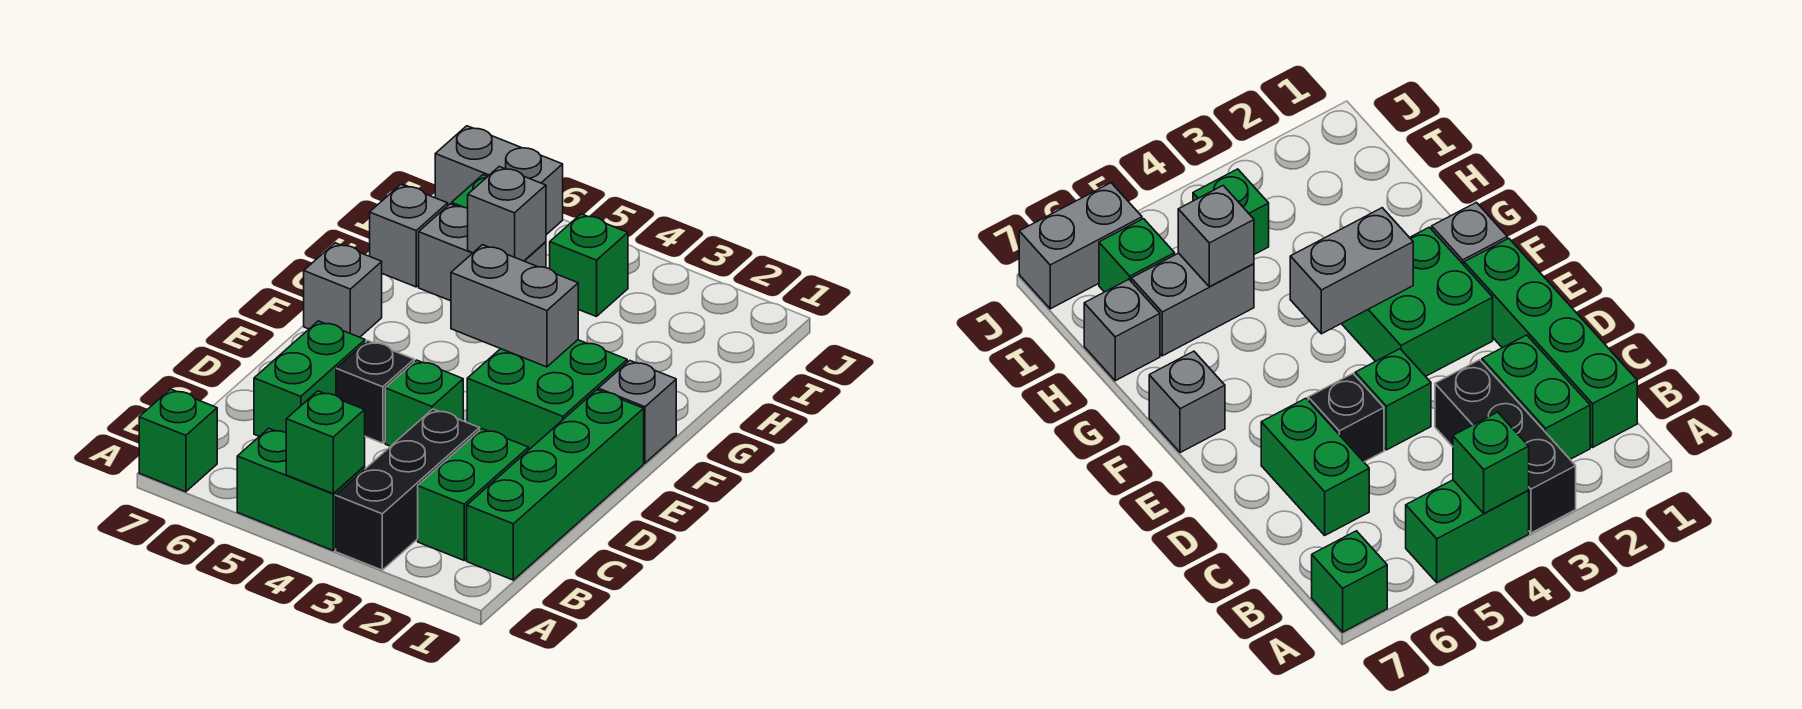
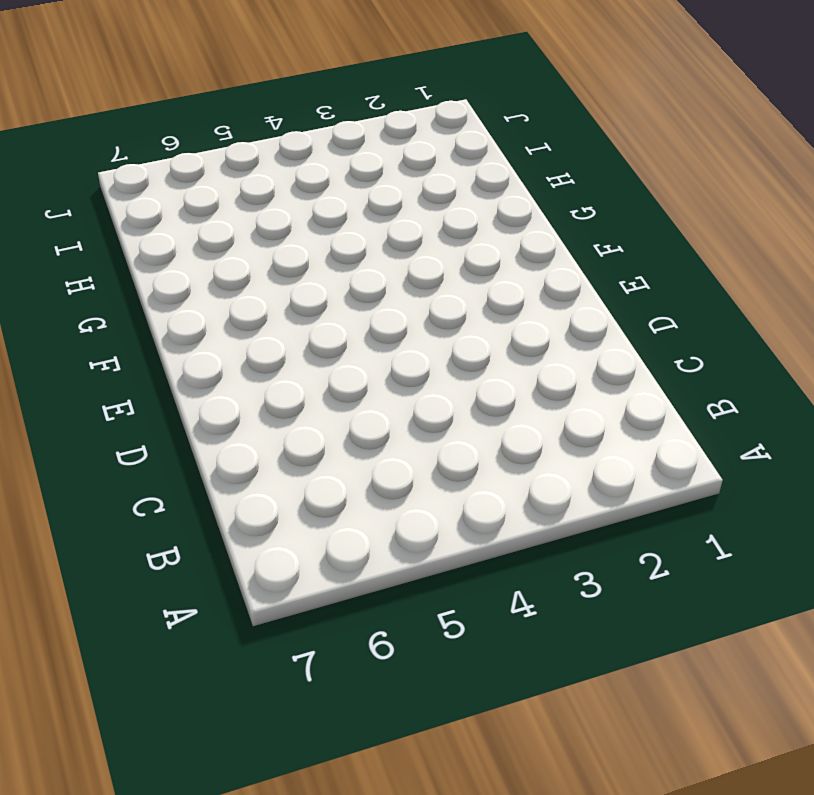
none -> black brick A3:C3 level 1
none -> green brick A4:A5 level 1
none -> green brick A7 level 1

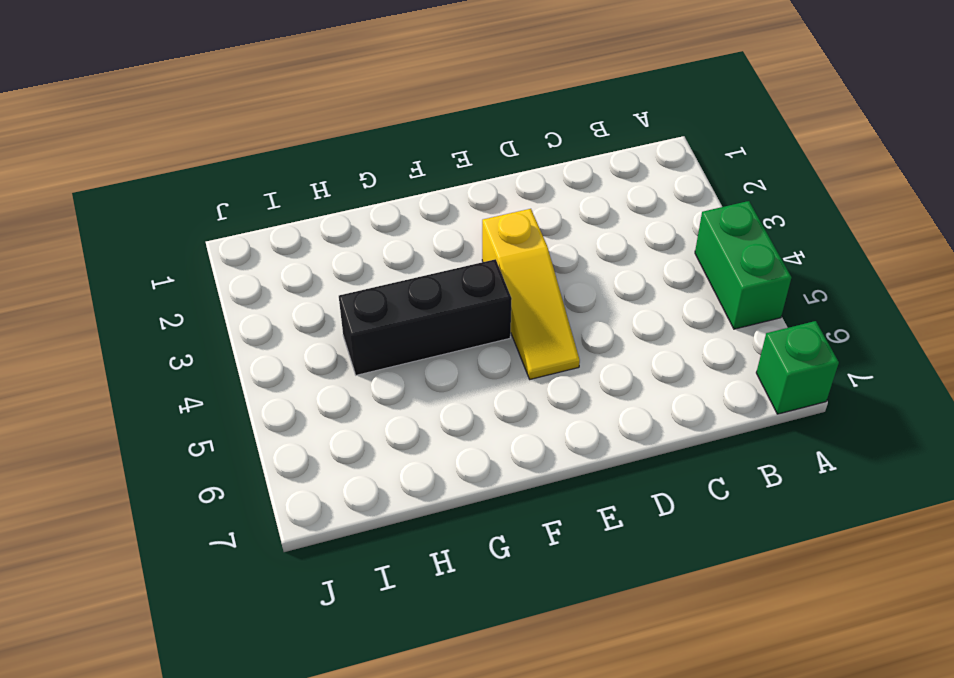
yellow slope E3:E5 level 1 top 3 -> green brick E2:F3 level 1
black brick F4:H4 level 1 -> black brick A3:C3 level 1
none -> green brick B1:E1 level 1
none -> green brick B2:C2 level 1
none -> green brick C6:D6 level 1

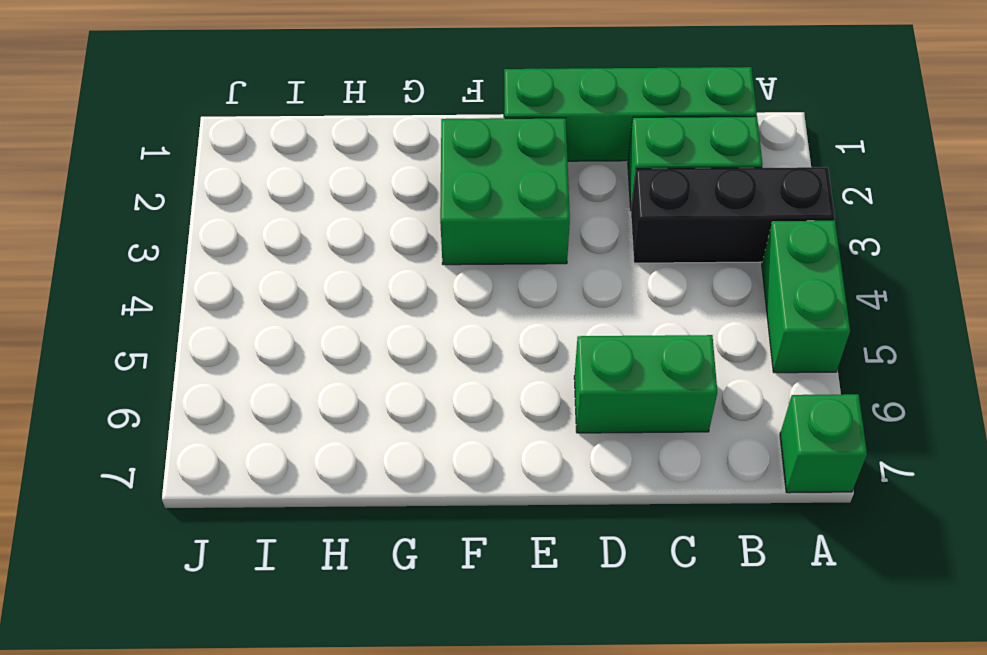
none -> green brick D4 level 1
none -> black brick D5 level 1
none -> grey brick F1 level 1

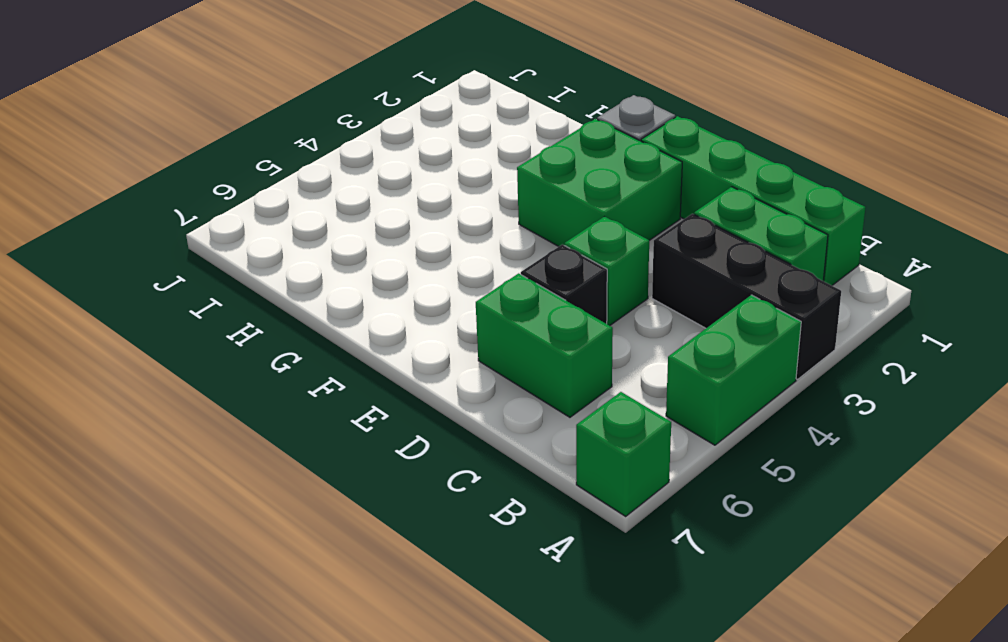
none -> grey brick F7 level 1
none -> grey brick H5:H6 level 1
none -> grey brick H7 level 1

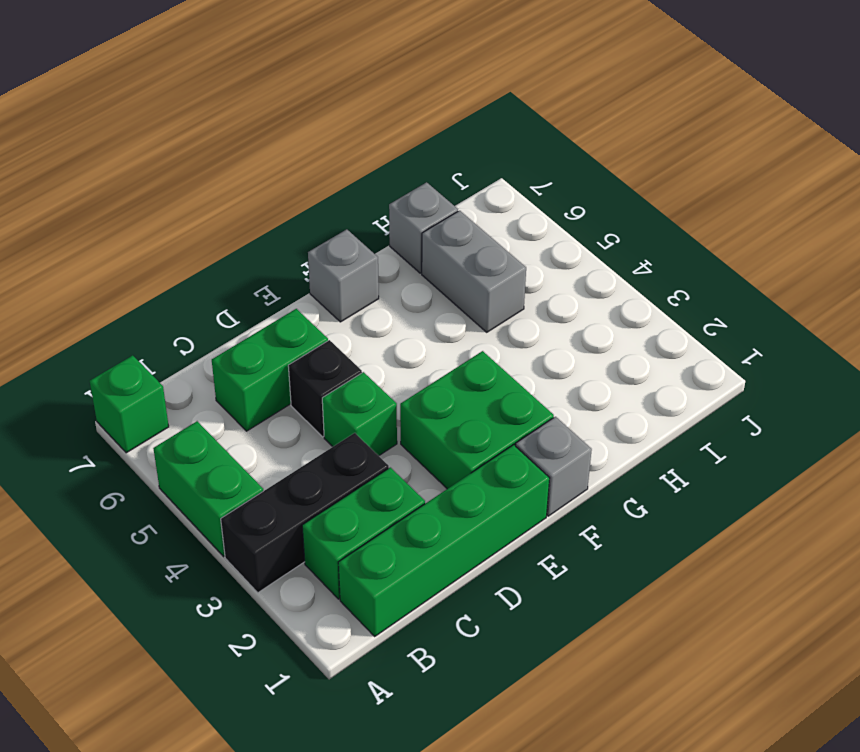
none -> green brick I4 level 1
none -> green brick I6 level 1
none -> grey brick J6:J7 level 1

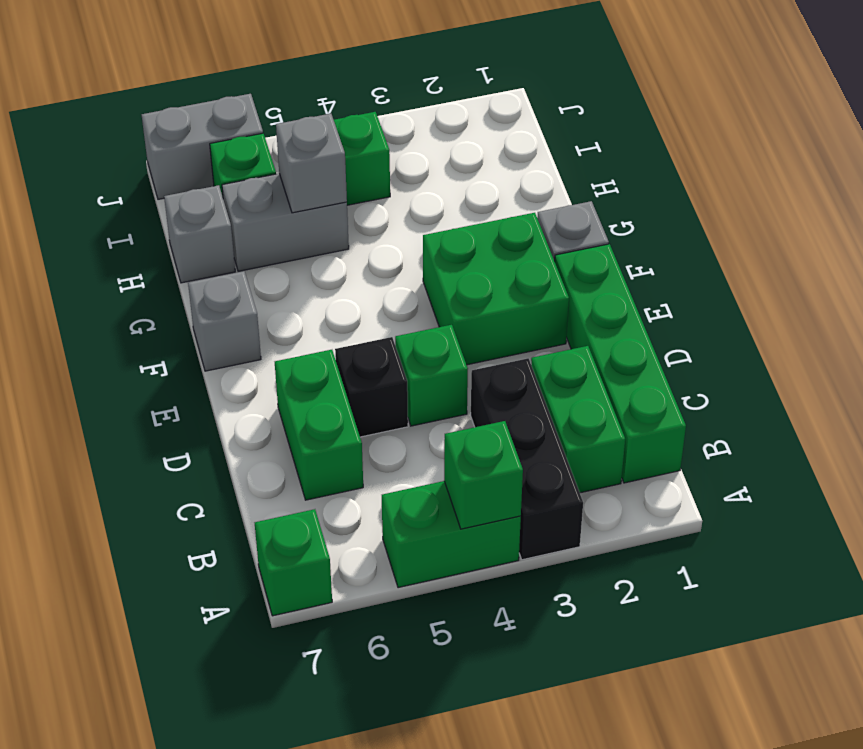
none -> grey brick F3:F4 level 2

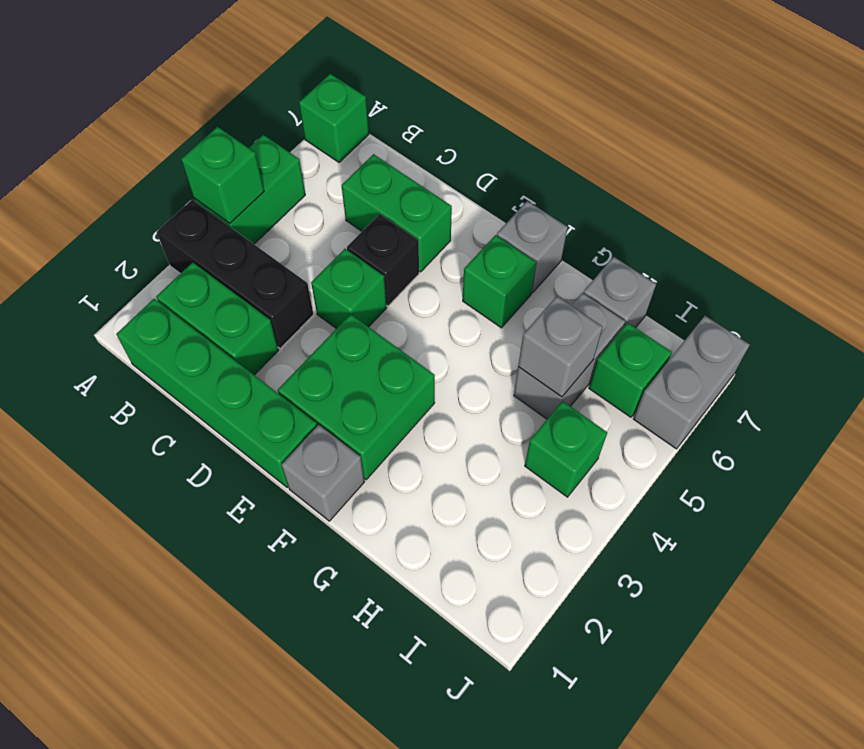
green brick F6 level 1 -> none
none -> grey brick F3:F4 level 2

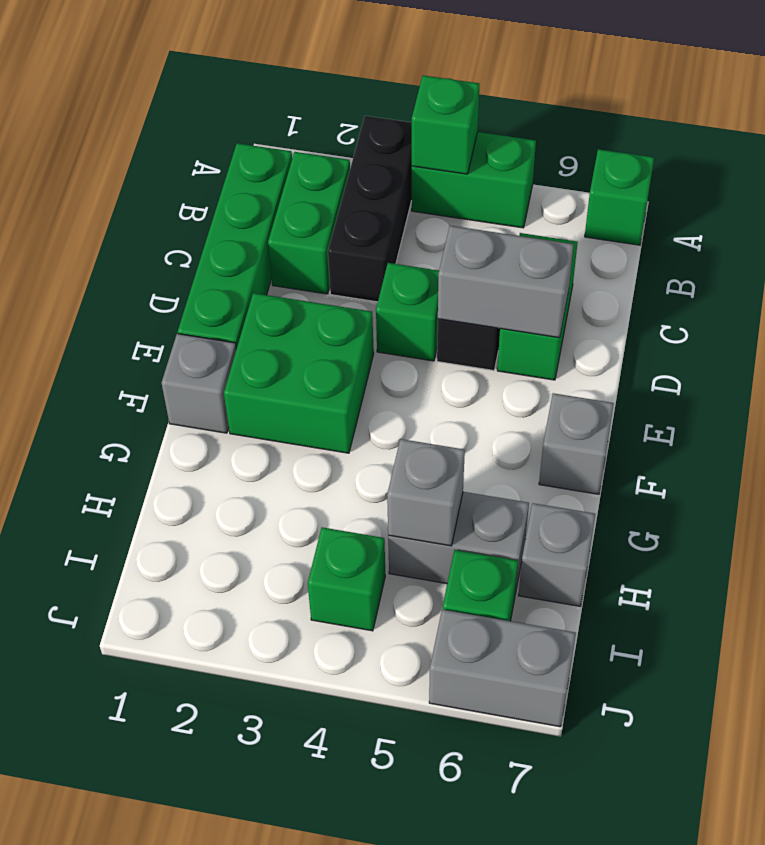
grey brick D5:D6 level 2 -> grey brick F3:F4 level 2

